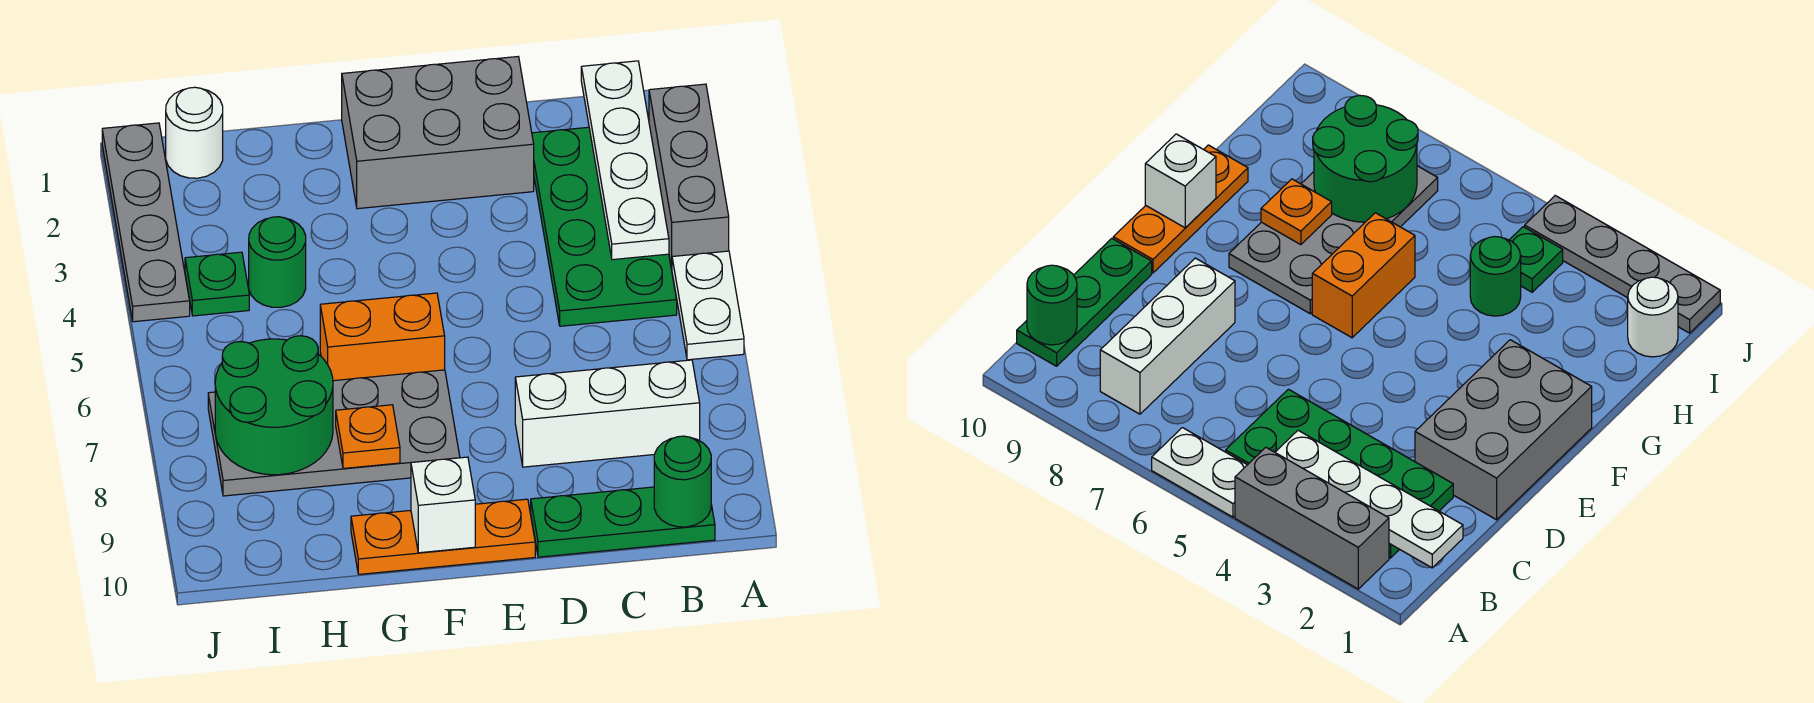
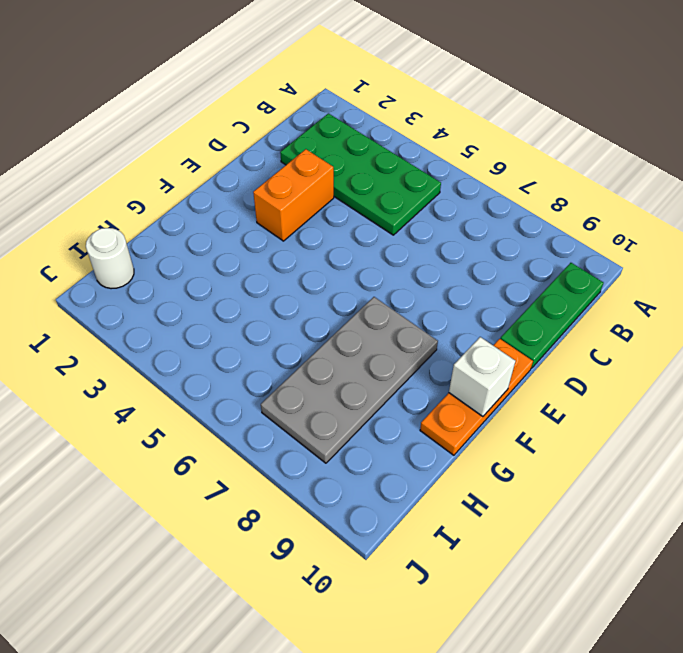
orange brick D3:E3 level 1 -> orange brick F6:G6 level 1
none -> grey brick A2:A4 level 1
none -> white plate A5:A6 level 1
none -> white brick B8:D8 level 1

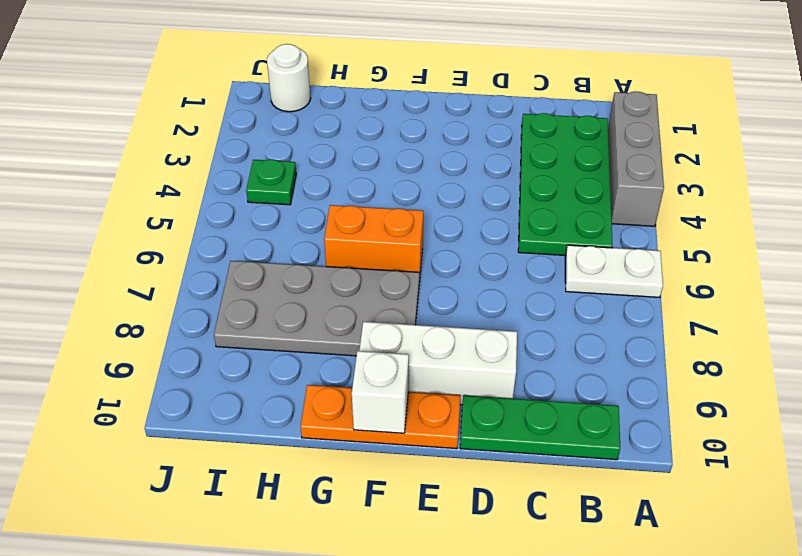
white plate A6:B6 level 1 -> white plate A5:A6 level 1
white brick D9:F9 level 1 -> white brick B8:D8 level 1
none -> grey brick D1:F2 level 1
none -> green round brick H4 level 1
none -> grey plate J1:J4 level 1

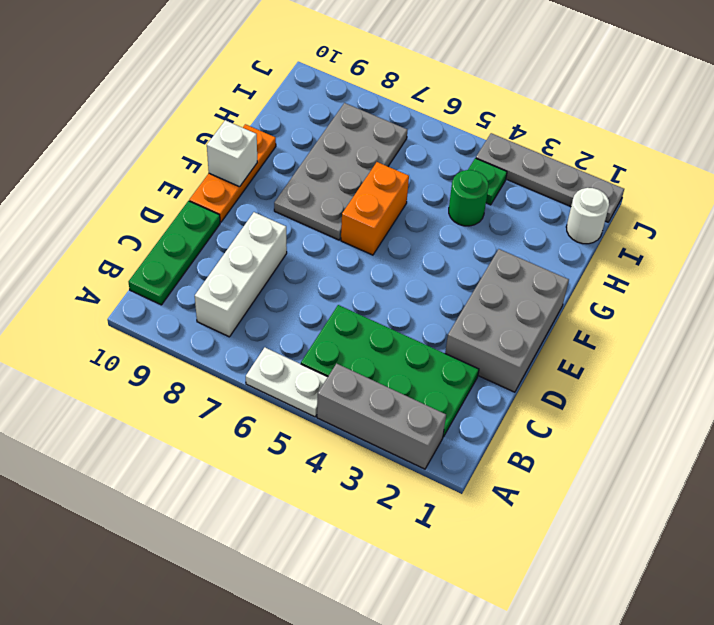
none -> white plate B1:B4 level 2
none -> green round brick B10 level 2
none -> orange plate G8 level 2

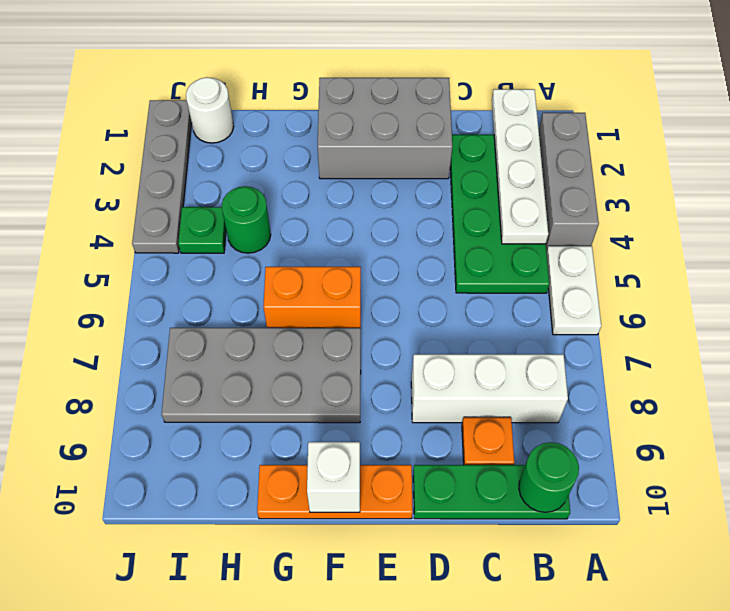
orange plate C9 level 1 -> orange plate G8 level 2
none -> green round brick H7:I8 level 2

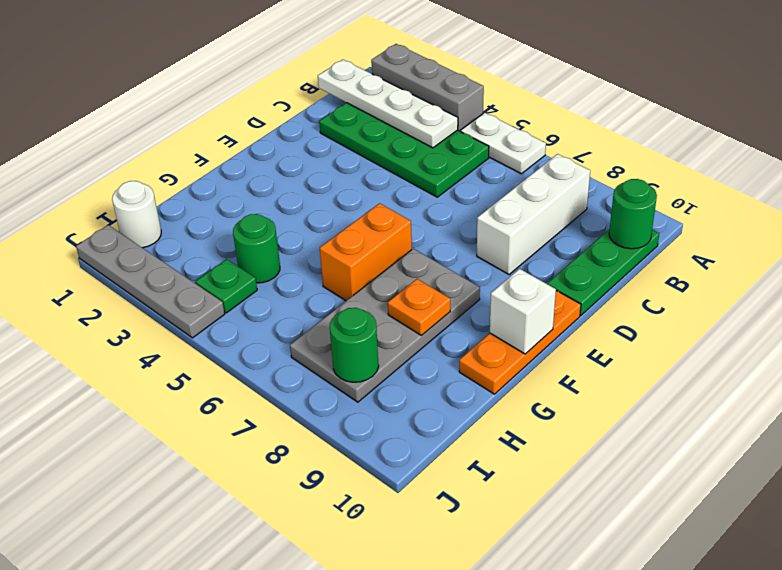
green round brick I8 level 2 -> green round brick H7:I8 level 2
none -> grey brick D1:F2 level 1

